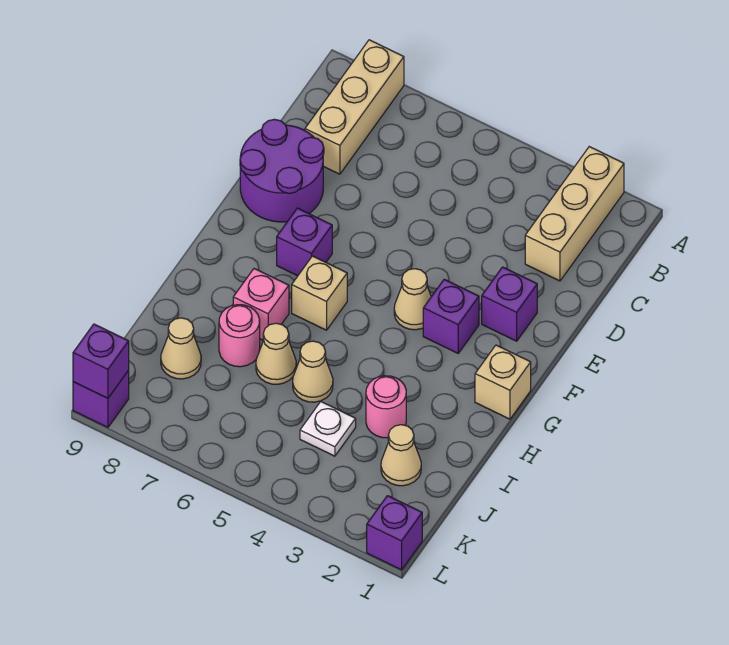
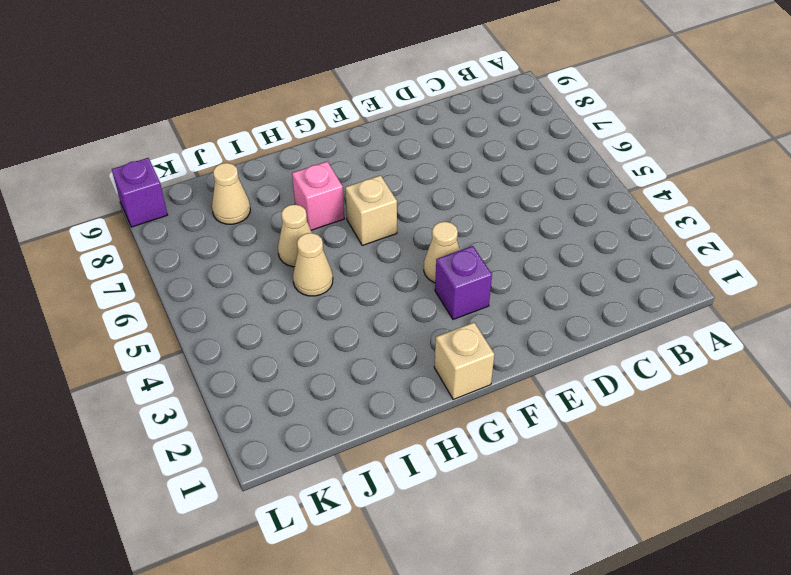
none -> tan brick A2:C2 level 1
none -> tan brick A8:C8 level 1
none -> purple round brick D8:E9 level 1

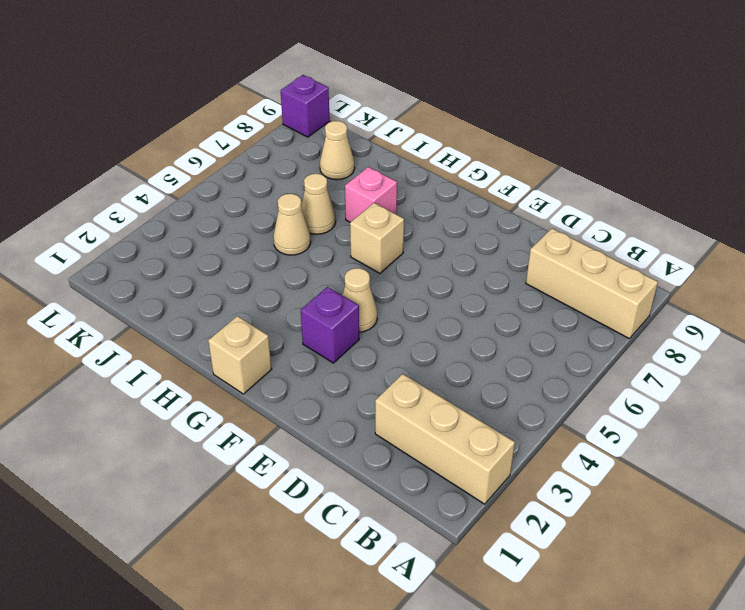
none -> purple round brick D8:E9 level 1
none -> purple brick E2 level 1
none -> purple brick F7 level 1

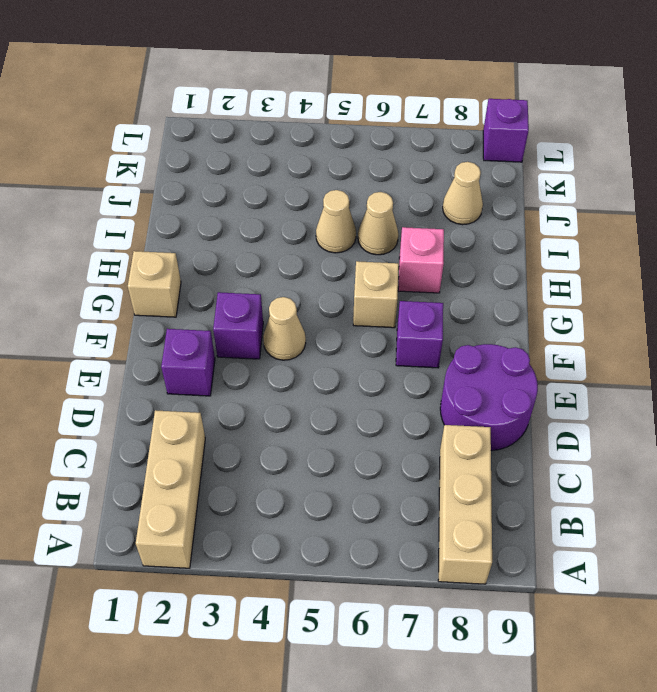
none -> pink round brick I3 level 1
none -> pink round brick I7 level 1
none -> tan cone J2 level 1

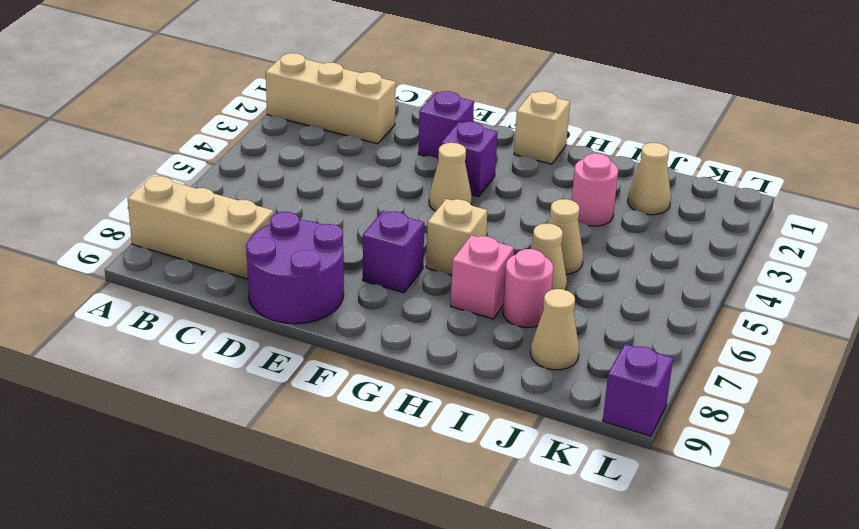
none -> white plate J4 level 1
none -> purple brick L1 level 1
none -> purple brick L9 level 2

